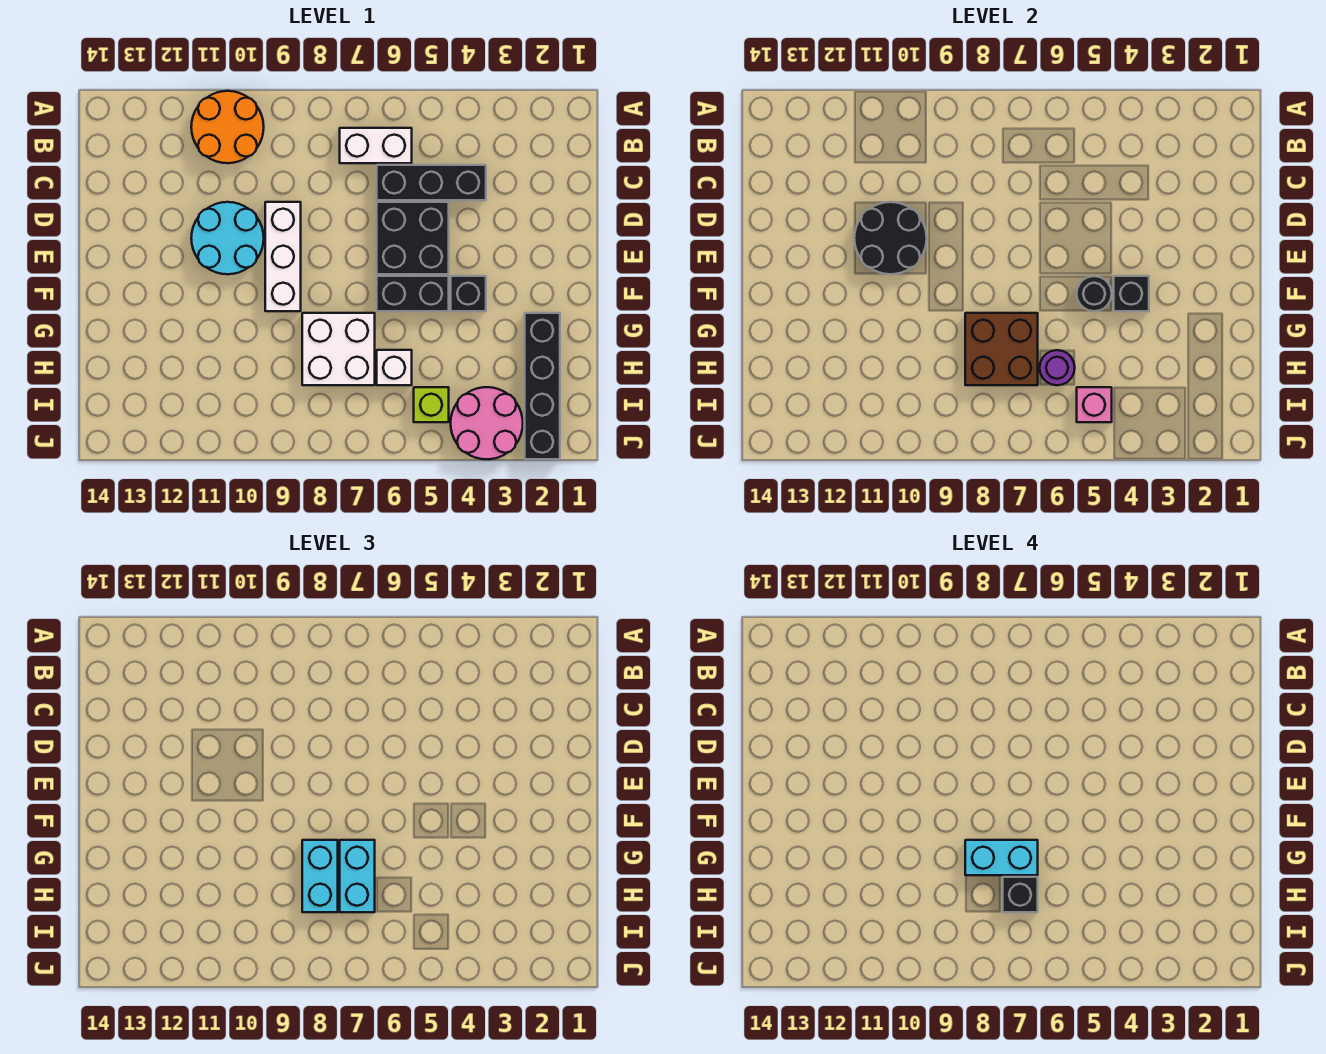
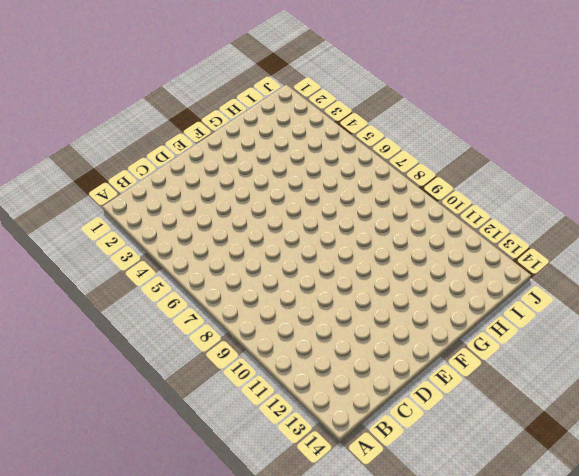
none -> orange round brick A10:B11 level 1
none -> white brick B6:B7 level 1
none -> black brick C4:C6 level 1

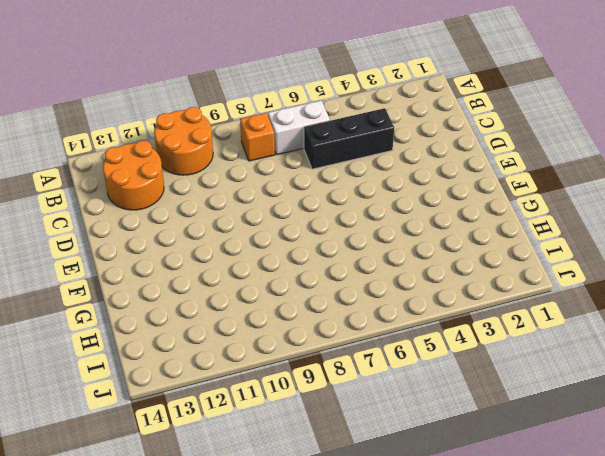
orange brick B8 level 1 -> none
orange round brick B12:C13 level 1 -> none
none -> black brick D5:E6 level 1
none -> white brick D9:F9 level 1
none -> cyan round brick D10:E11 level 1

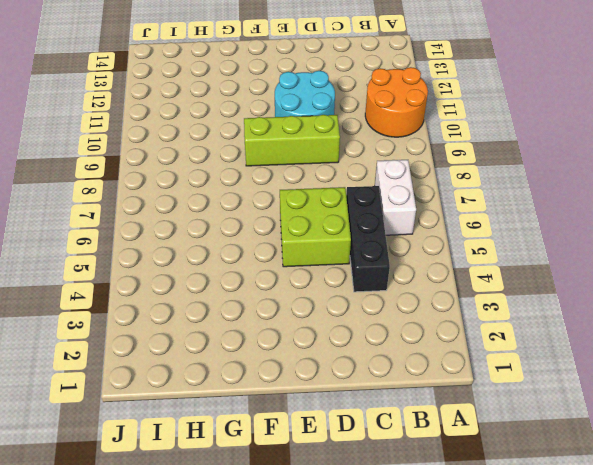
lime brick D5:E6 level 1 -> black brick D5:E6 level 1
lime brick D9:F9 level 1 -> white brick D9:F9 level 1
none -> black brick F4 level 1
none -> black brick F5:F6 level 1
none -> black brick G2:J2 level 1

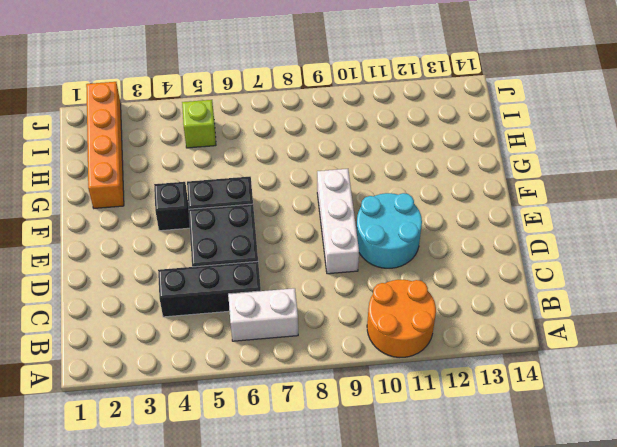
orange brick G2:J2 level 1 -> black brick G2:J2 level 1
none -> white brick G7:H8 level 1
none -> white brick H6 level 1
none -> pink round brick I3:J4 level 1

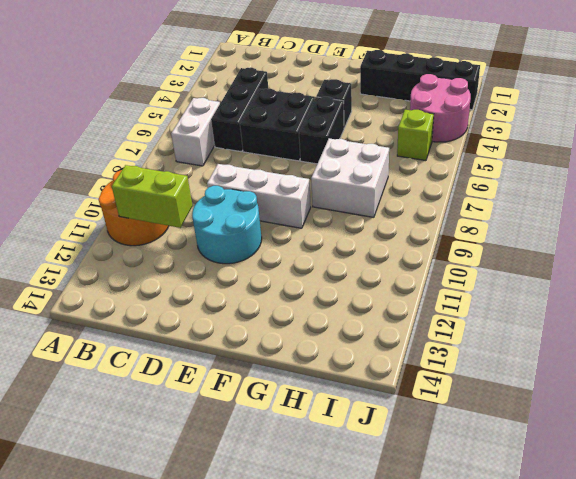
lime brick B11:C11 level 2 -> none
none -> white brick H6 level 1
none -> black round brick D10:E11 level 2
none -> black brick F4 level 2

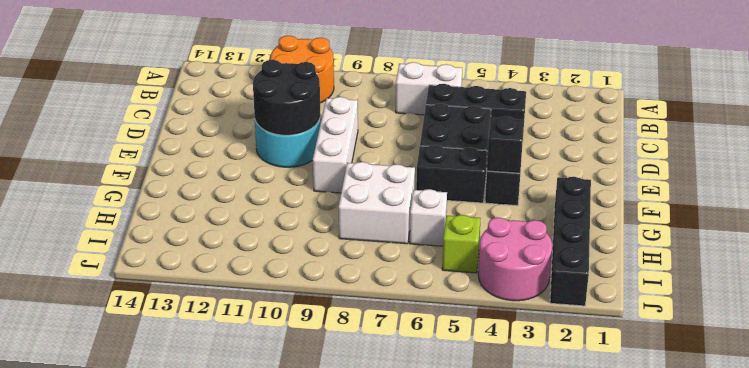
none -> black round brick F5 level 2
none -> brown brick G7:H8 level 2
none -> purple round brick H6 level 2

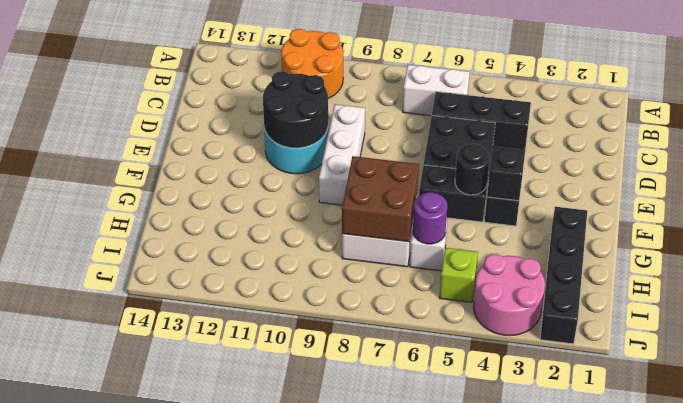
none -> pink brick I5 level 2
none -> cyan brick G7:H7 level 3
none -> cyan brick G8:H8 level 3

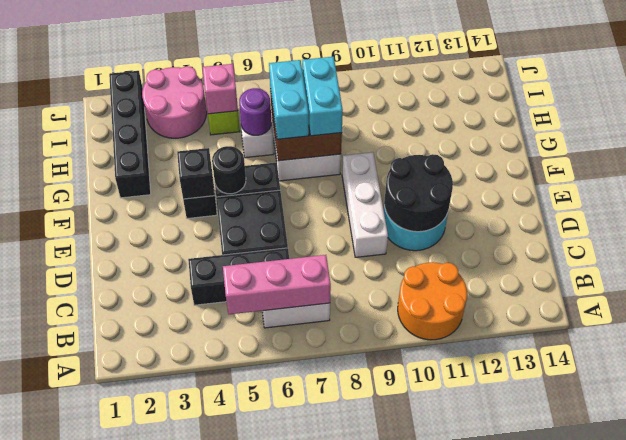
pink brick B5:B7 level 2 -> none
none -> cyan brick G7:G8 level 4
none -> black brick H7 level 4

